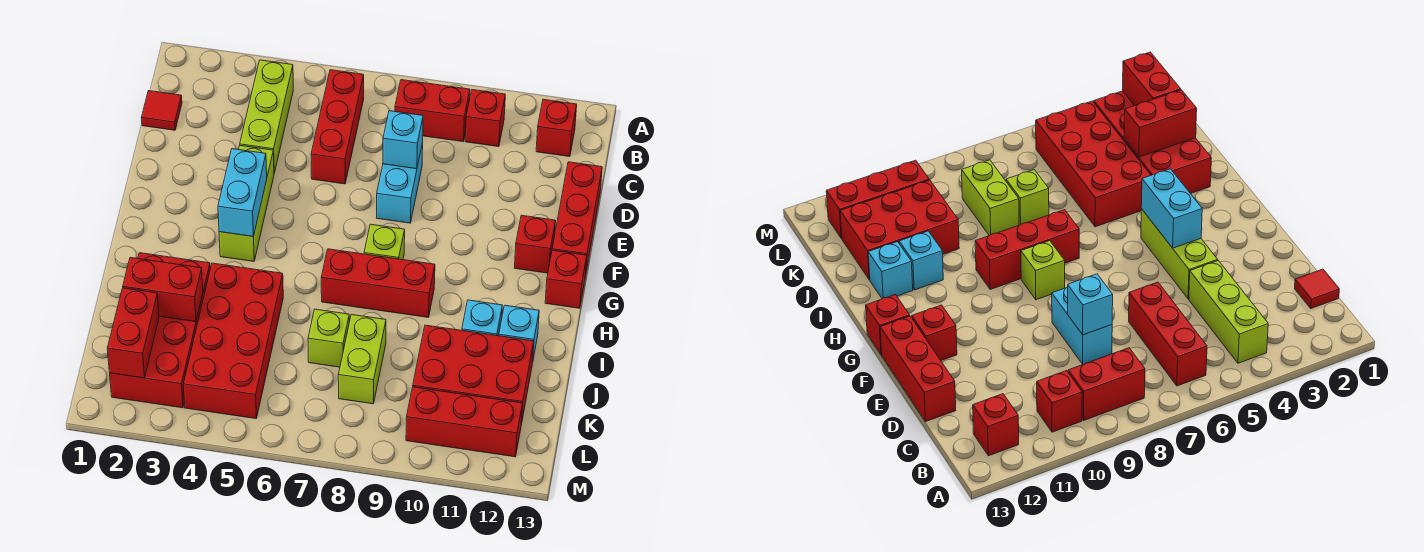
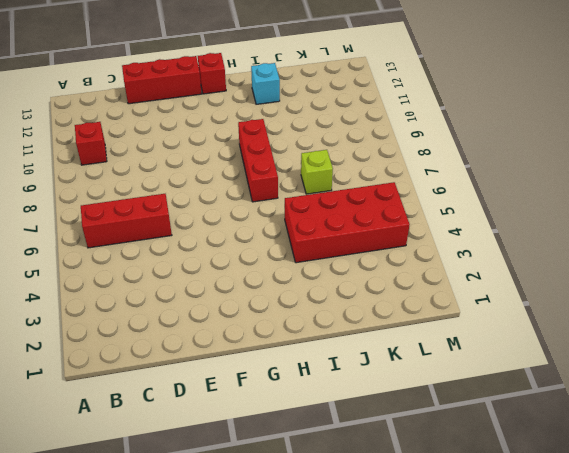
none -> lime brick B4:D4 level 1
none -> red brick B8:B9 level 1
none -> red brick B12 level 1

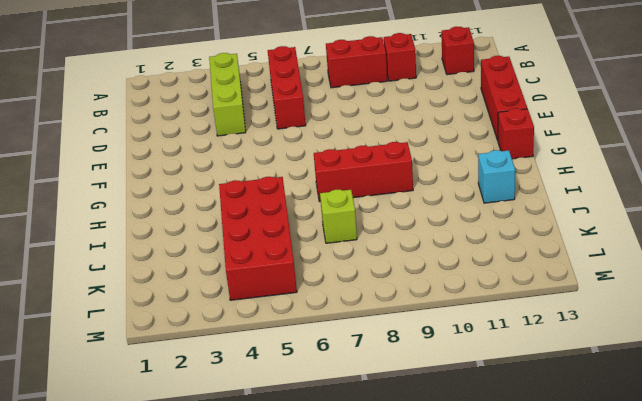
none -> red tile C1 level 1
none -> cyan brick D8:E8 level 1
none -> lime brick E4:G4 level 1

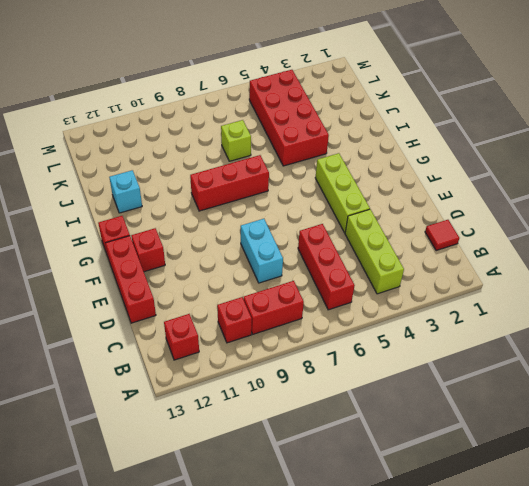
none -> lime brick G8 level 1
none -> red brick I2:L3 level 1
none -> cyan brick I11 level 1

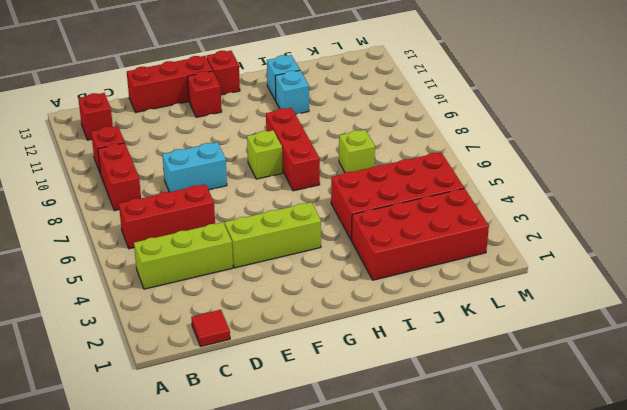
none -> lime brick J8:K8 level 1
none -> red brick J10:K12 level 1
none -> red brick L10:L12 level 1

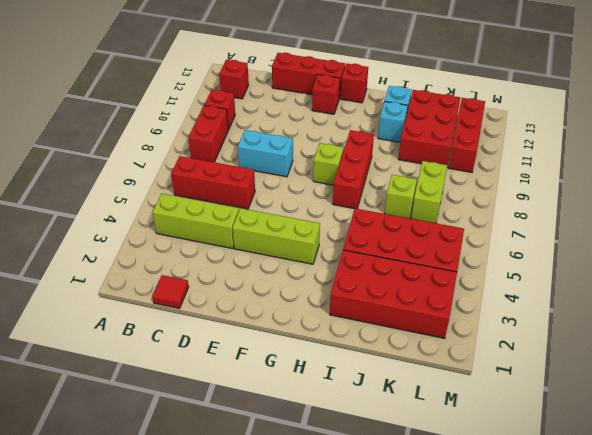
lime brick K7:K8 level 1 -> lime brick J8:K8 level 1
none -> cyan brick D8 level 2
none -> cyan brick F4:G4 level 2
none -> red brick J2:J3 level 2

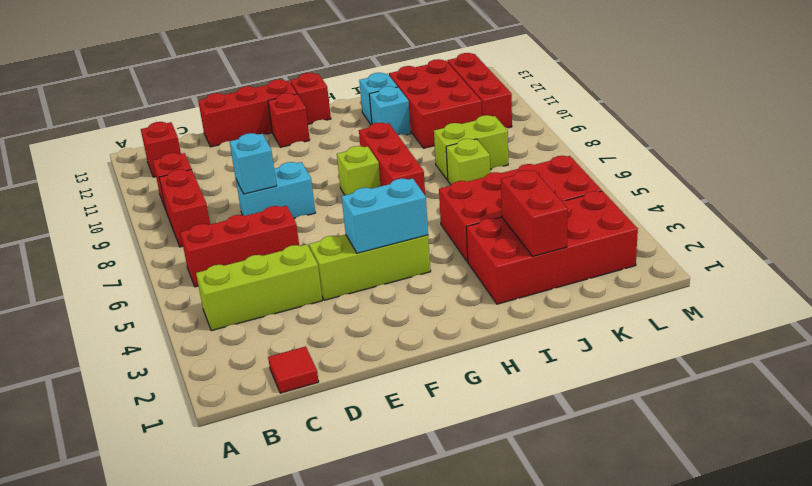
none -> red brick K2:L2 level 2

